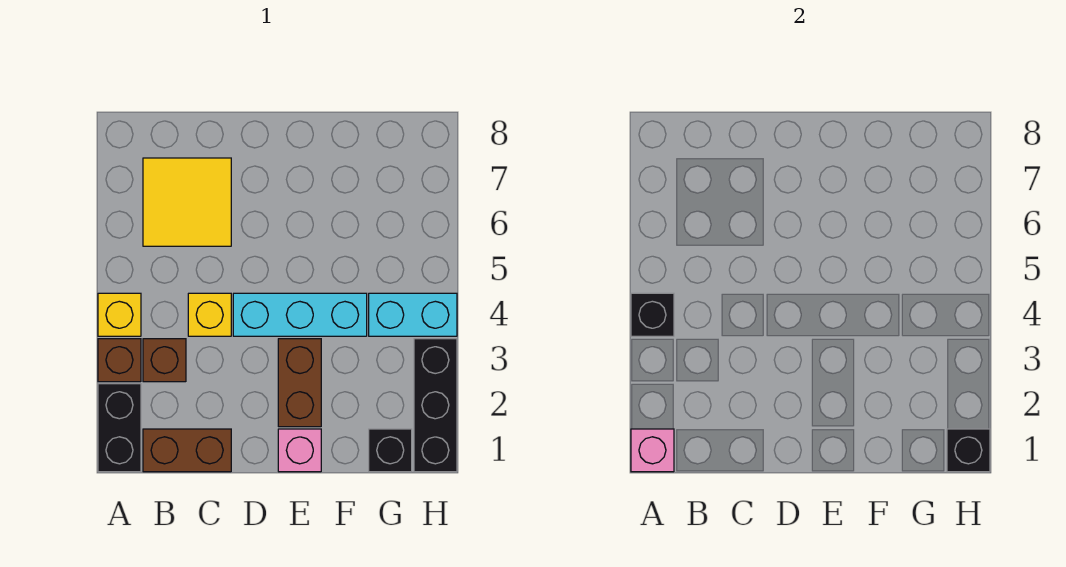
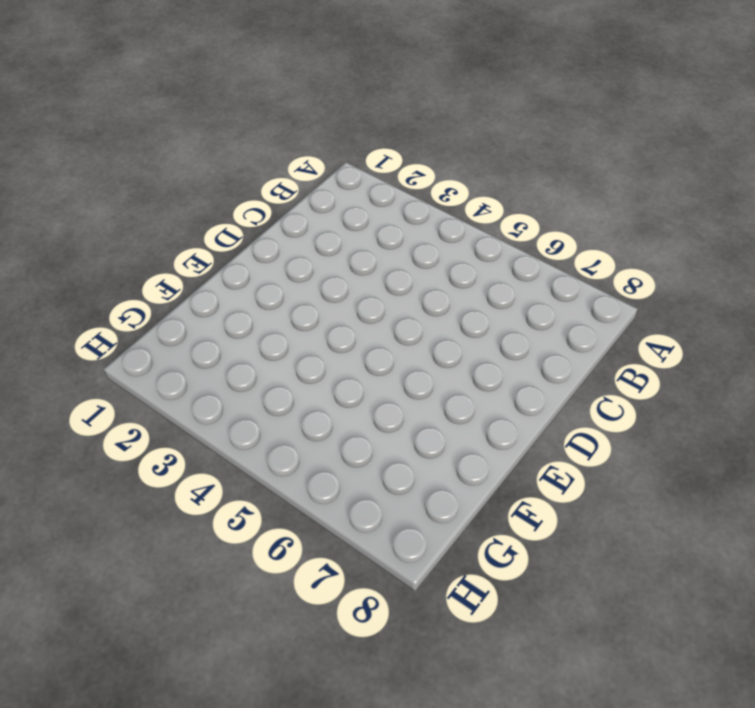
none -> black brick A1:A2 level 1
none -> brown brick A3 level 1
none -> yellow brick A4 level 1

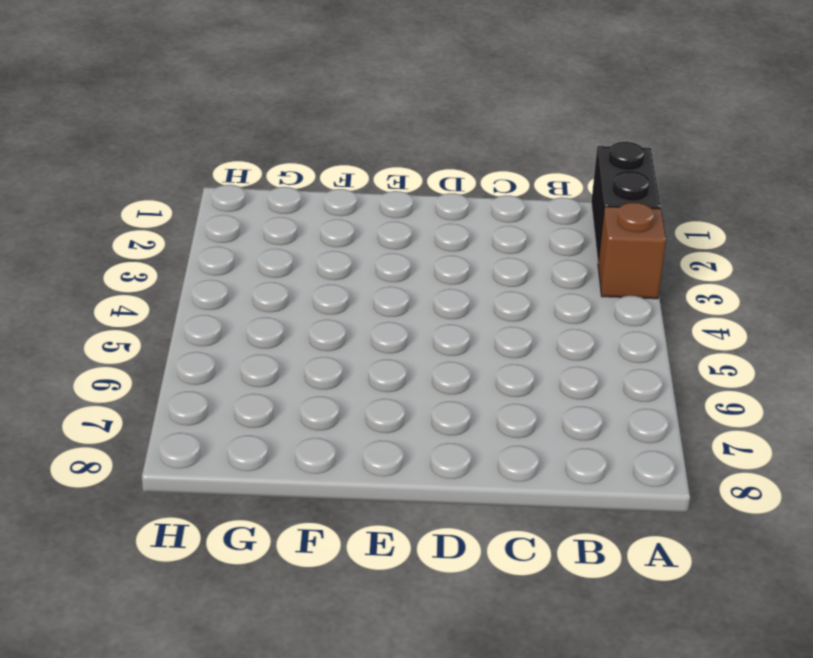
none -> yellow brick A4 level 1
none -> brown brick B1:C1 level 1
none -> brown brick B3 level 1

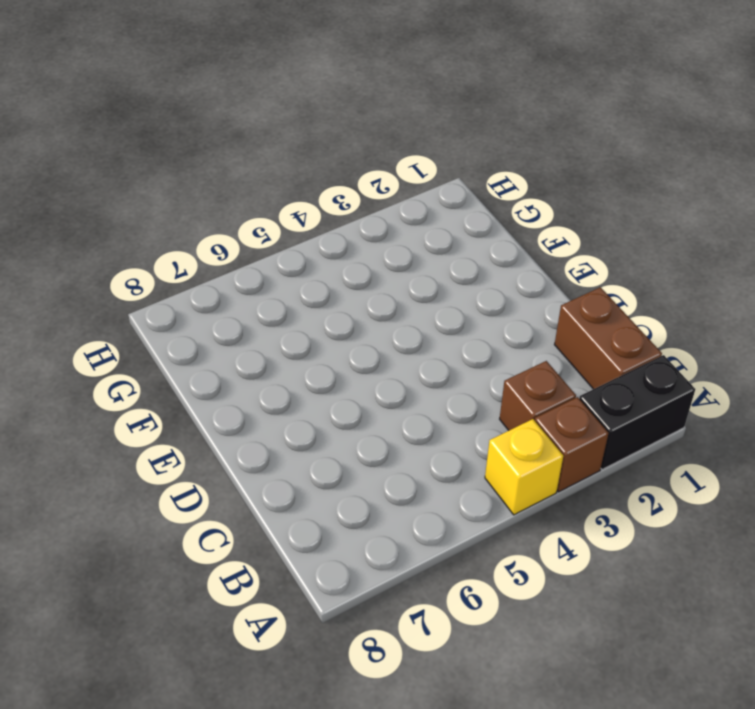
none -> yellow tile B6:C7 level 1
none -> yellow brick C4 level 1
none -> cyan brick D4:F4 level 1

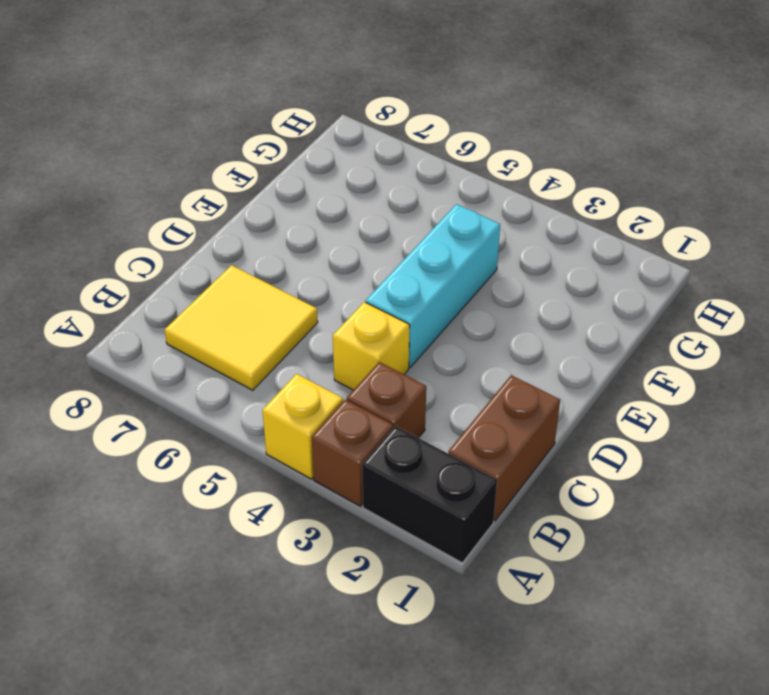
none -> pink brick E1 level 1
none -> brown brick E2:E3 level 1
none -> black brick G1 level 1

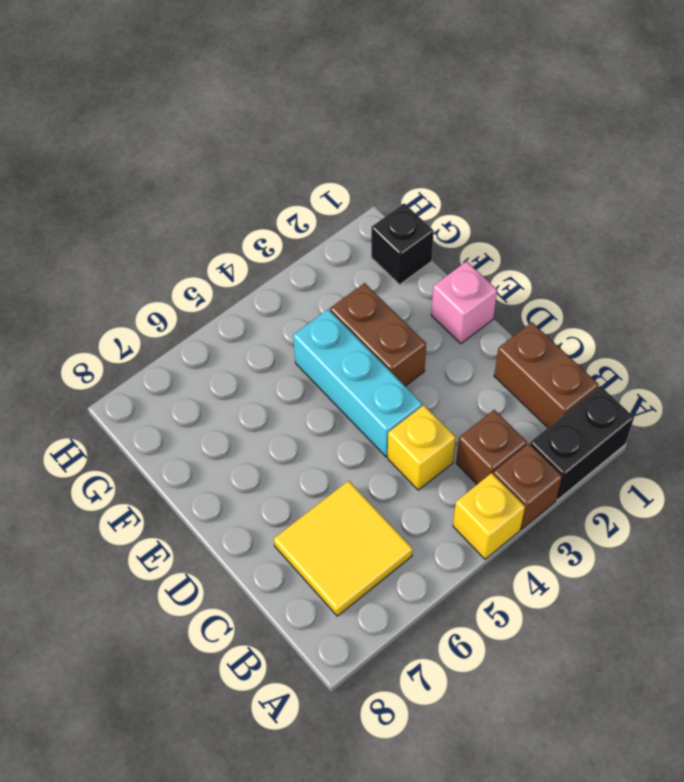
brown brick E3:F3 level 1 -> brown brick E2:E3 level 1
none -> cyan brick G4:H4 level 1
none -> black brick H1:H3 level 1
none -> pink brick A1 level 2

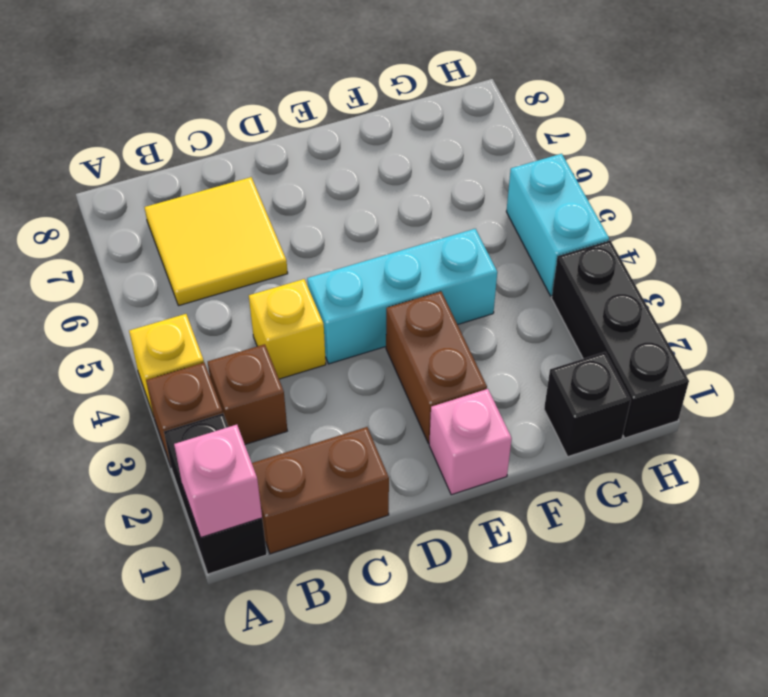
cyan brick H4:H5 level 1 -> cyan brick G4:H4 level 1
none -> black brick A4 level 2
none -> black brick H1 level 2

